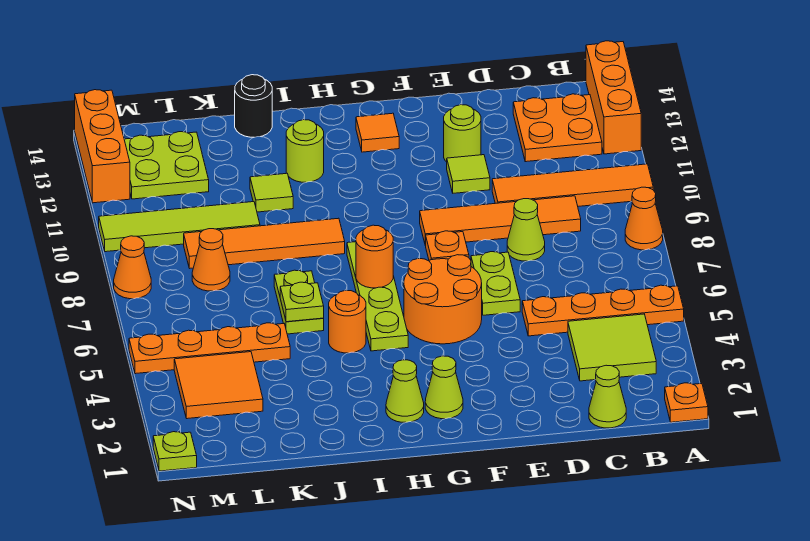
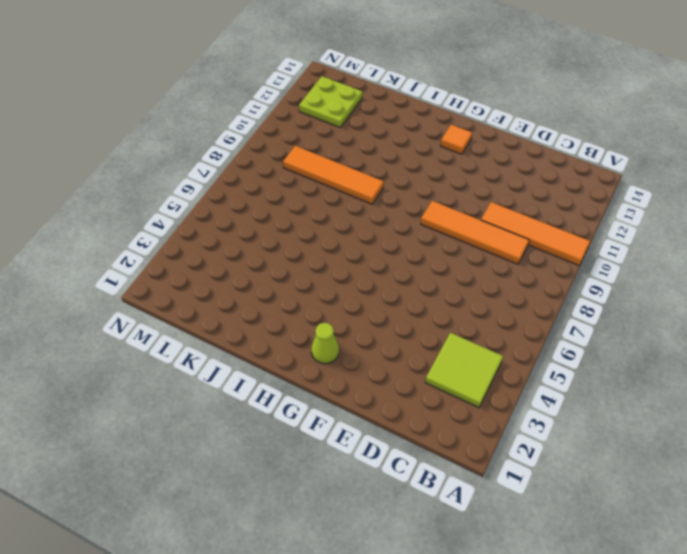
none -> orange plate A1 level 1
none -> orange plate A5:D5 level 1
none -> orange cone A8 level 1
none -> orange brick A12:A14 level 1

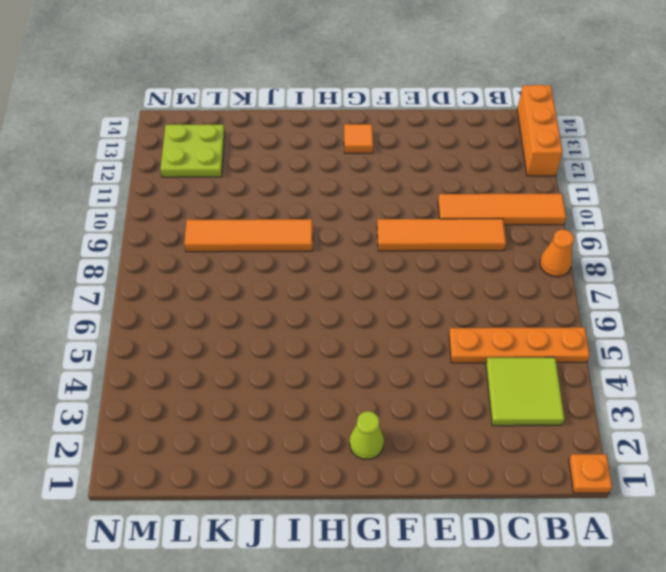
none -> orange plate B12:C13 level 1
none -> lime cone C1 level 1
none -> lime cone D8 level 1
none -> lime plate E6:E7 level 1

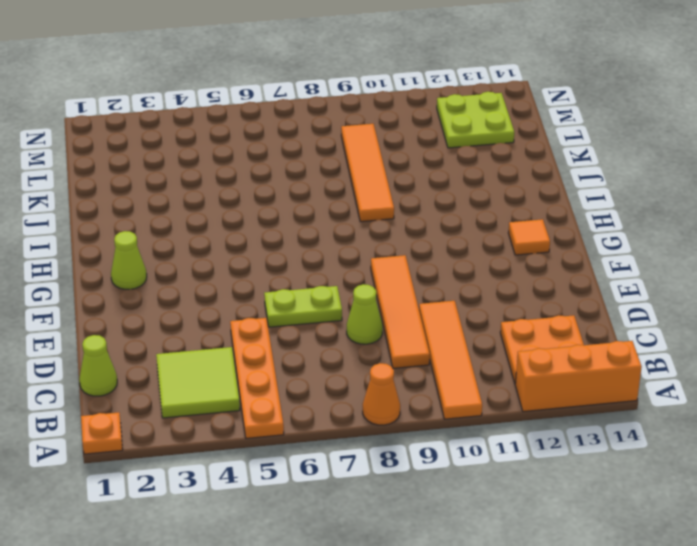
none -> lime tile E11 level 1
none -> lime round brick E12 level 1
none -> orange round brick F5:G6 level 1
none -> orange plate F8 level 1

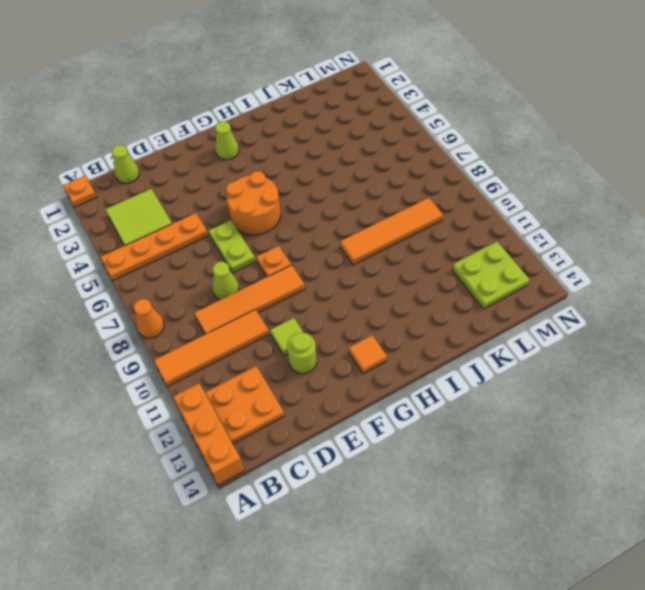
none -> lime cone H2 level 1
none -> lime plate H5:H8 level 1
none -> orange round brick I5 level 1
none -> lime round brick I12 level 1

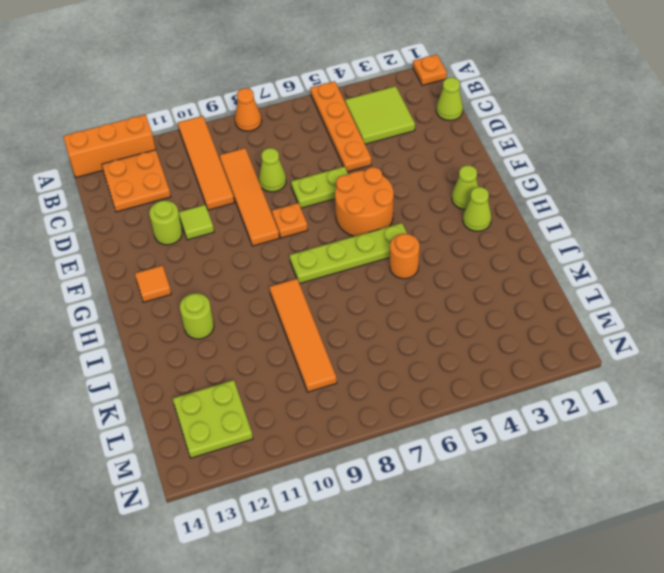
none -> lime plate J6:J7 level 1
none -> lime tile J11 level 1
none -> black round brick J14 level 1
none -> orange plate K5:N5 level 1

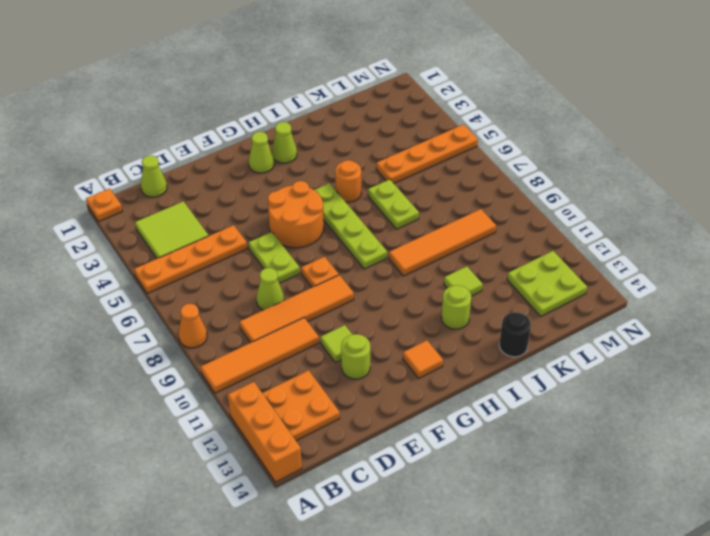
none -> lime tile K10:N10 level 1
none -> orange tile L3:M4 level 1
none -> orange cone L8 level 1
none -> lime plate N1 level 1

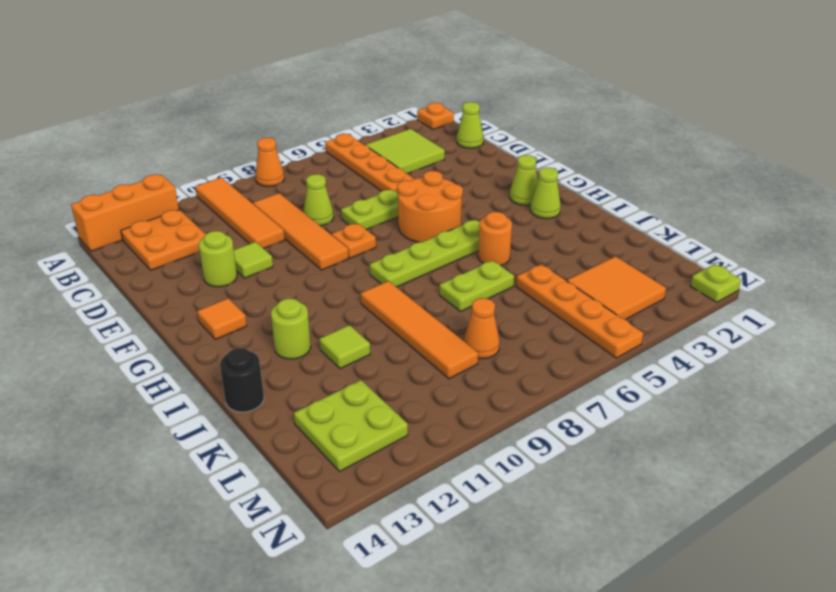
none -> lime tile K10:N10 level 1
none -> orange cone N8 level 1
none -> orange brick N12:N14 level 1
none -> orange round brick H7 level 2

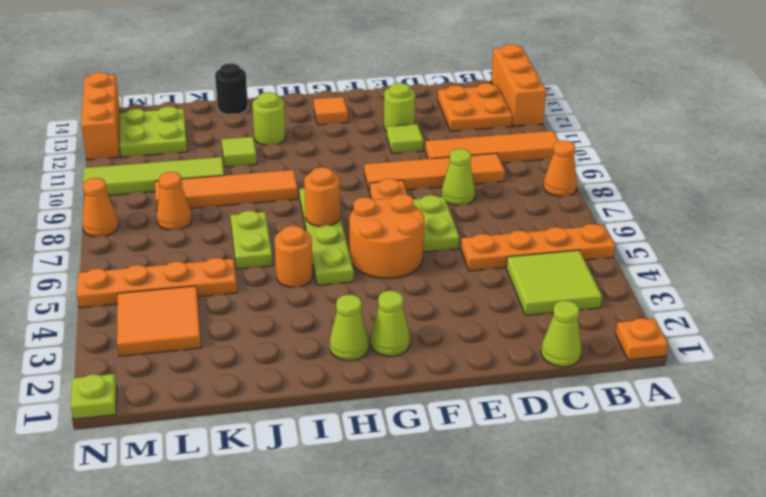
none -> lime plate J6 level 2

